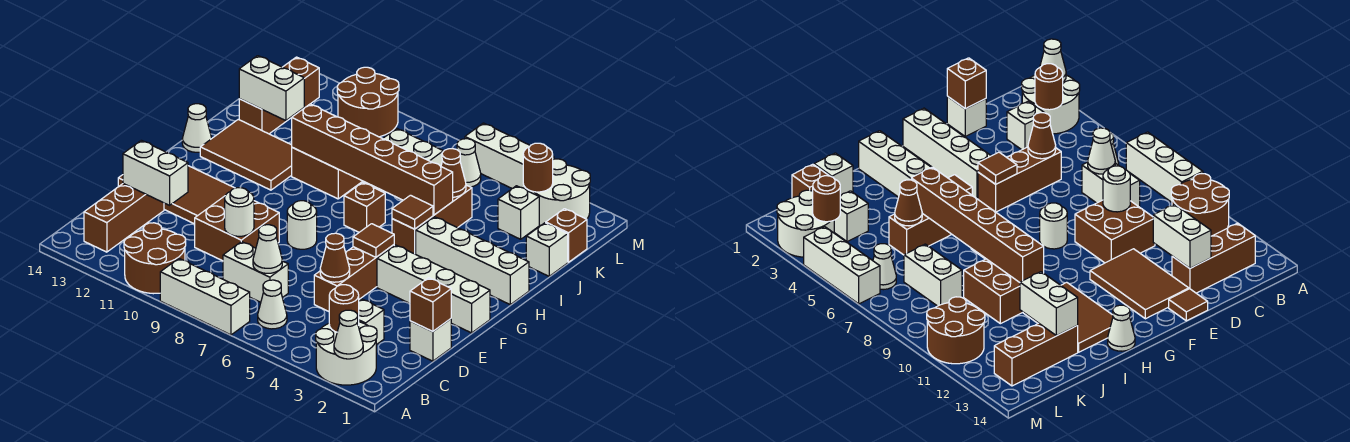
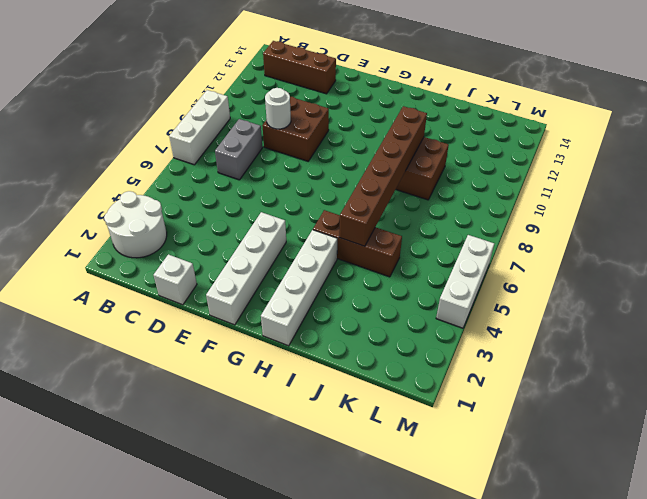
grey brick C7:C8 level 1 -> white brick C7:C8 level 1
none -> brown round brick A10:B11 level 1
none -> white cone B6 level 1
none -> white brick C3 level 1
none -> brown brick D5:F5 level 1

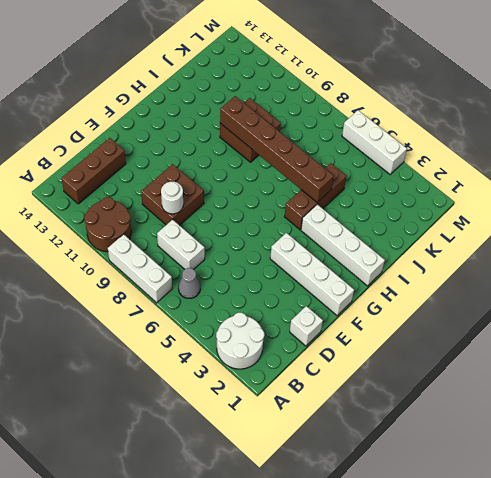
grey cone B6 level 1 -> white cone B6 level 1
none -> white brick C3 level 1
none -> brown brick D5:F5 level 1
none -> brown tile E11:F13 level 1
none -> brown tile E14 level 1

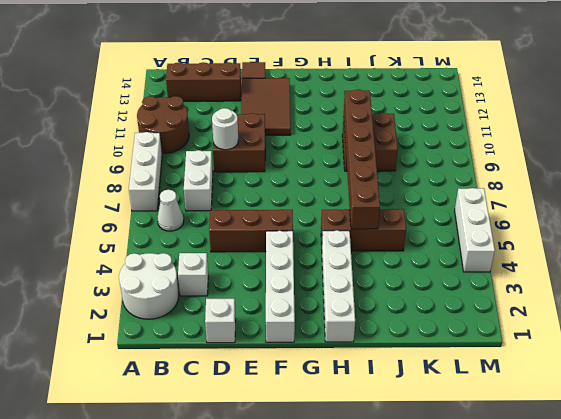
none -> white round brick F8 level 1
none -> brown brick H7 level 1
none -> brown tile H11:I13 level 1
none -> white cone H14 level 1

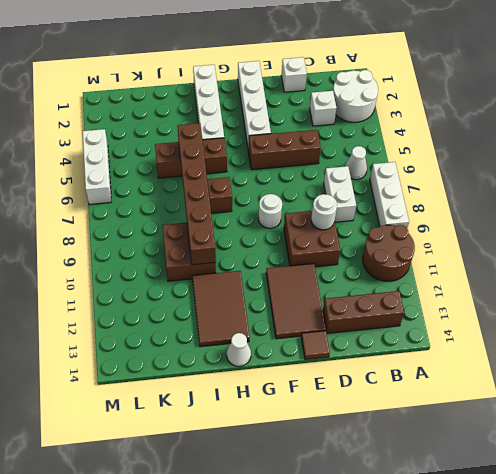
none -> white brick J1 level 1
none -> brown brick J13:L13 level 1
none -> brown brick K1 level 1
none -> white brick K3 level 1

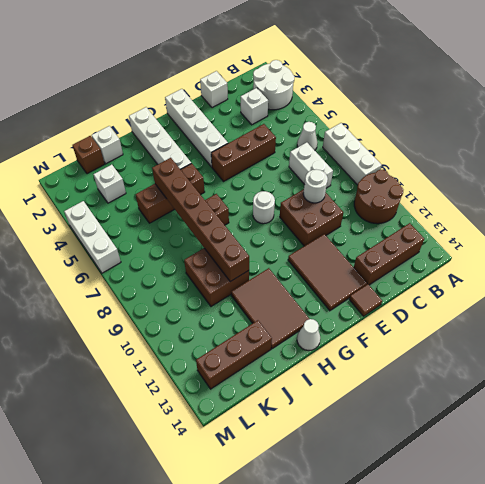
none -> white brick K7:K8 level 1
none -> white round brick L2:M3 level 1
none -> white cone L6 level 1
none -> brown round brick L10:M11 level 1

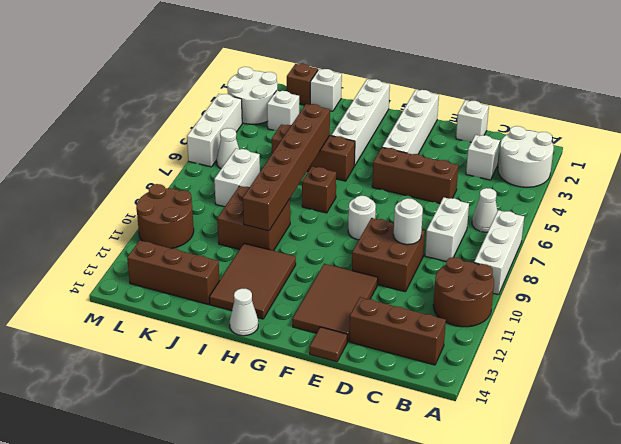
none -> white cone A2 level 2
none -> brown round brick B3 level 2
none -> white cone C7 level 2
none -> brown brick D1 level 2

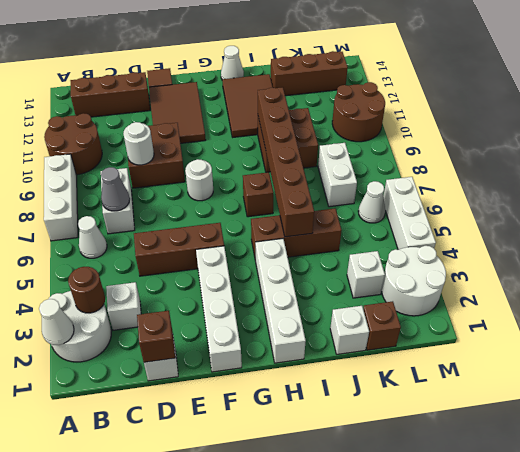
grey cone C7 level 2 -> white cone C7 level 2
none -> brown cone D5 level 2
none -> white brick D12:D13 level 2
none -> brown tile F5 level 2
none -> brown tile H5 level 2

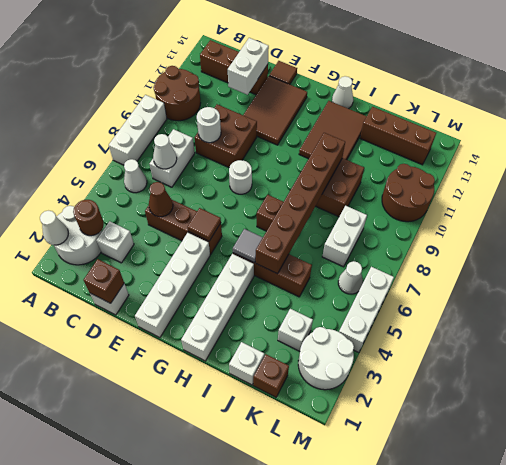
grey tile H5 level 2 -> brown tile H5 level 2
none -> brown cone J5 level 2
none -> white brick J12:J13 level 2
none -> brown round brick L3 level 2

